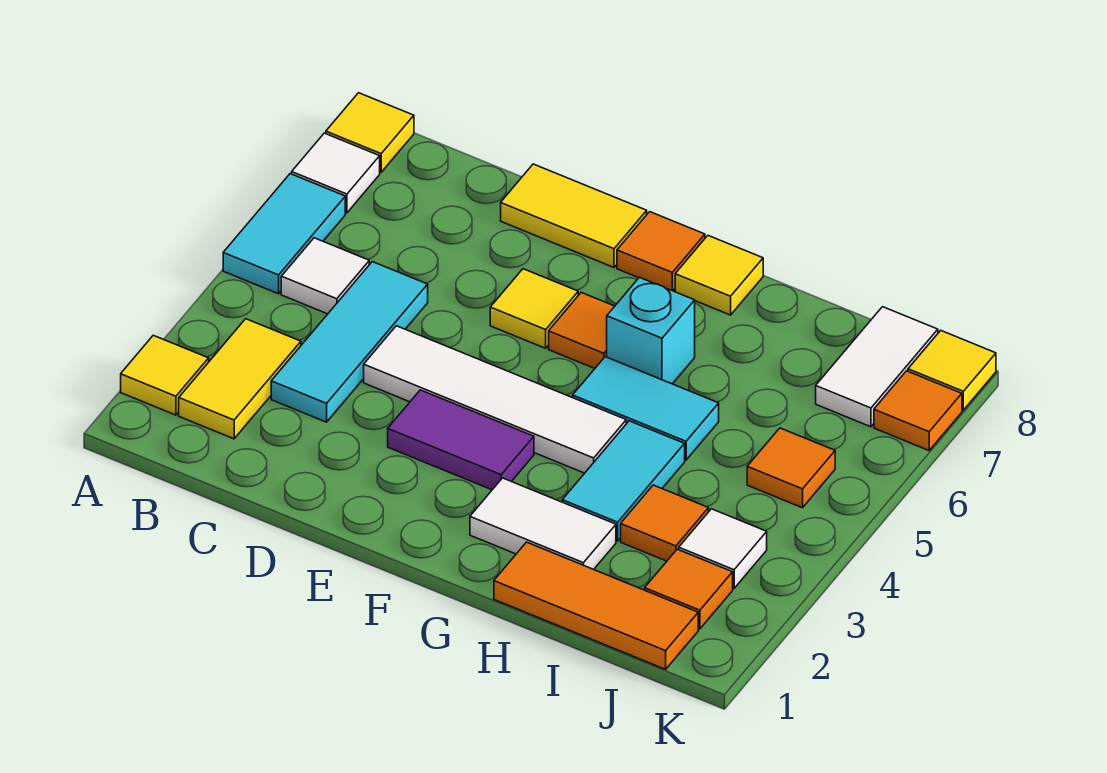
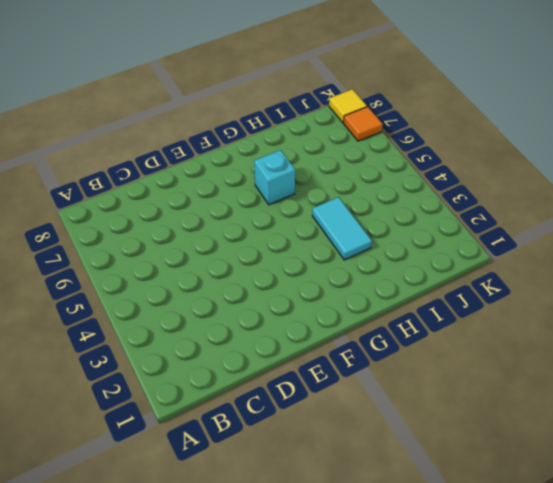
none -> yellow tile A2 level 1
none -> cyan tile A5:A6 level 1
none -> white tile A7 level 1

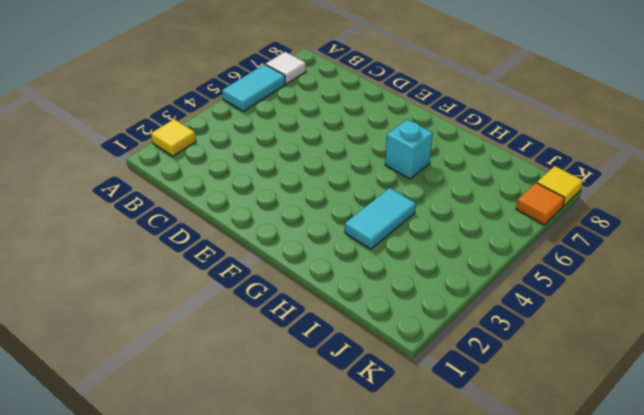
none -> yellow tile A8 level 1
none -> yellow tile B2:B3 level 1
none -> white tile B5 level 1

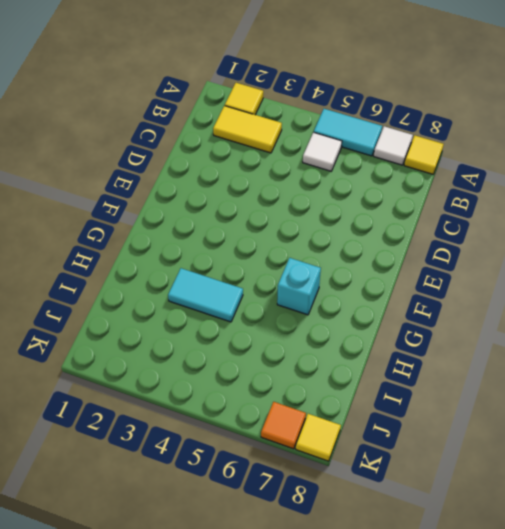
none -> cyan tile C3:C5 level 1
none -> white tile D4:G4 level 1
none -> yellow tile D8:E8 level 1

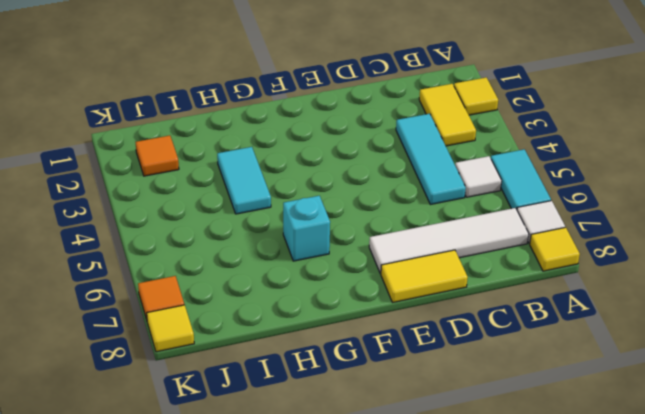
white tile B7:E7 level 1 -> white tile D4:G4 level 1
none -> purple tile E3:F3 level 1
none -> yellow tile E6 level 1
none -> orange tile F6 level 1

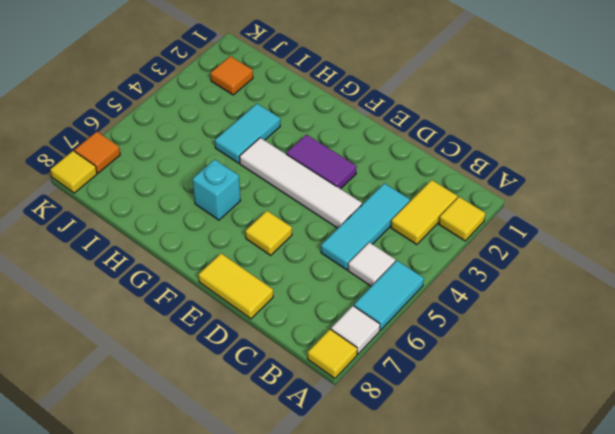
none -> orange tile F6 level 1
none -> orange tile F8 level 1
none -> white tile G2:H2 level 1

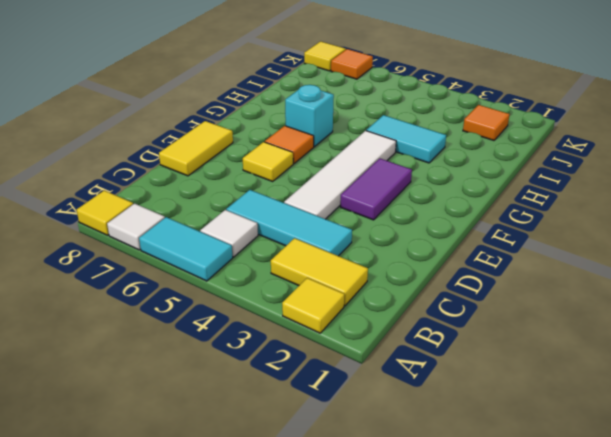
none -> orange tile F8 level 1
none -> white tile G2:H2 level 1
none -> cyan tile G5:H5 level 1

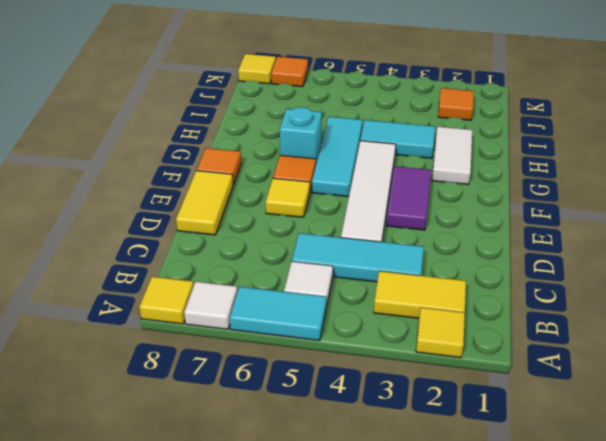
cyan tile F5:H5 level 1 -> cyan tile G5:H5 level 1
none -> yellow tile G8 level 1
none -> orange tile H1:J1 level 1
none -> orange tile I3 level 1

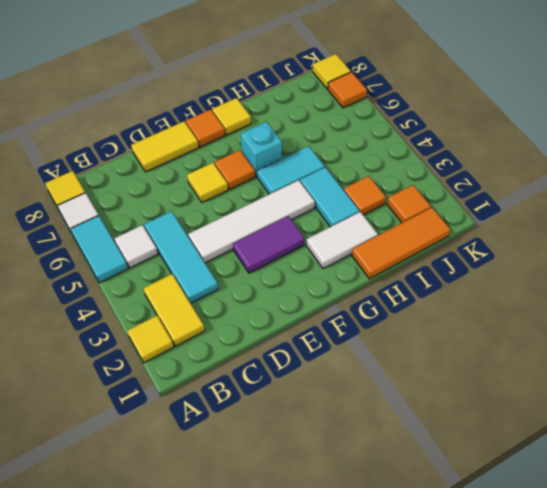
none -> white tile J3 level 1
none -> orange tile J5 level 1
none -> white tile J7:J8 level 1

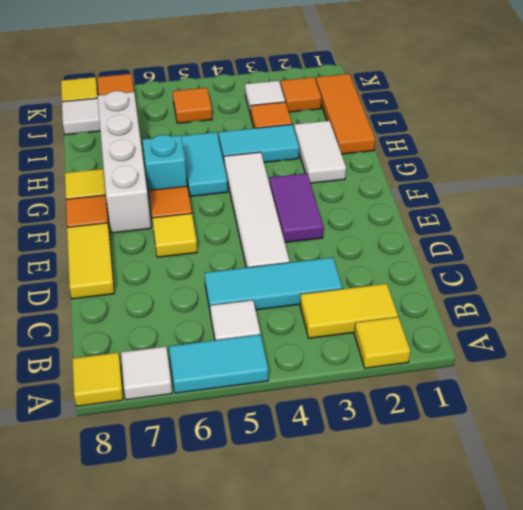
white brick F7:I7 level 1 -> none

